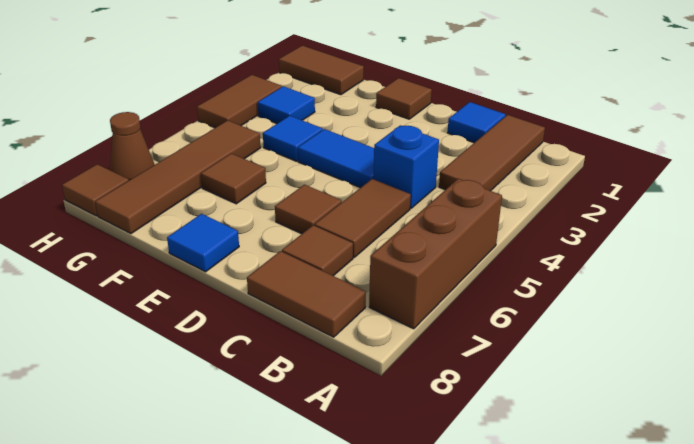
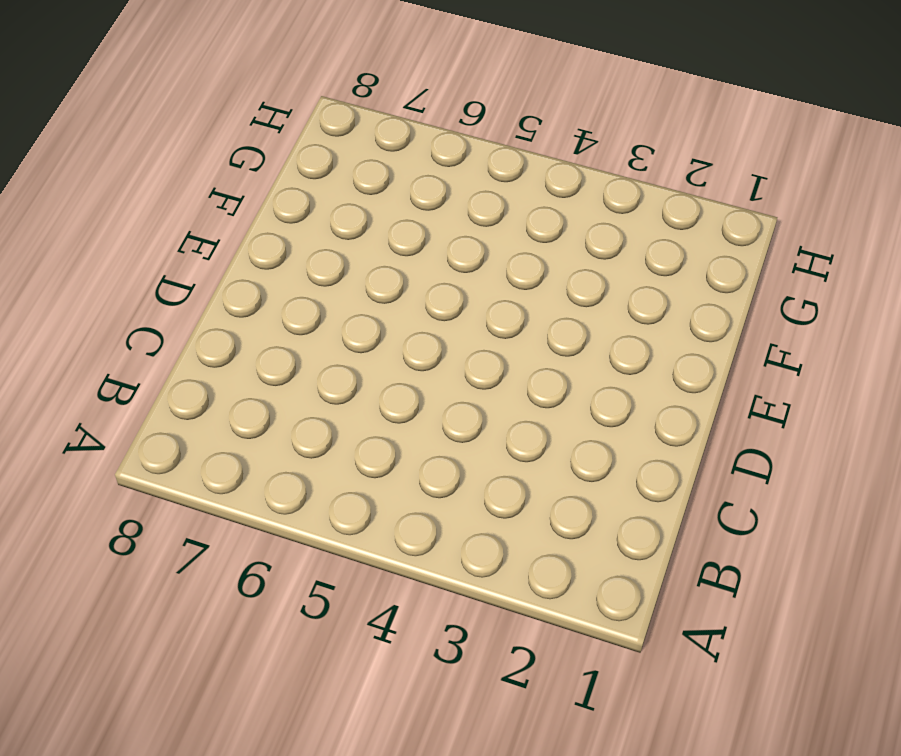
none -> brown brick A5:A7 level 1
none -> brown tile B1:B3 level 1
none -> brown tile B8:C8 level 1

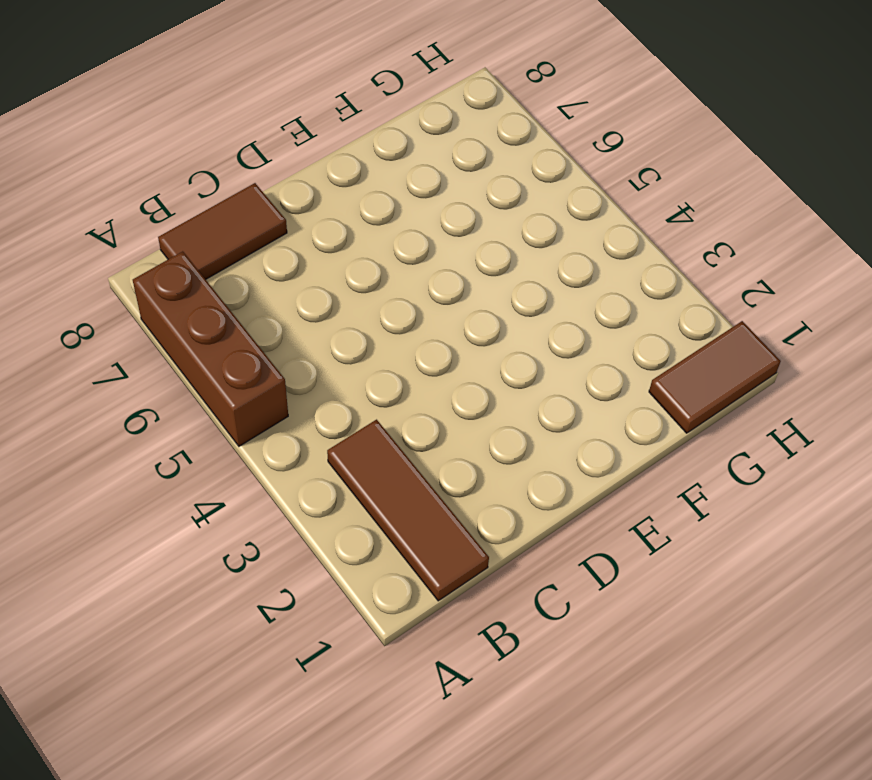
none -> blue tile C1 level 1
none -> blue brick C4 level 1
none -> brown tile C5:C6 level 1

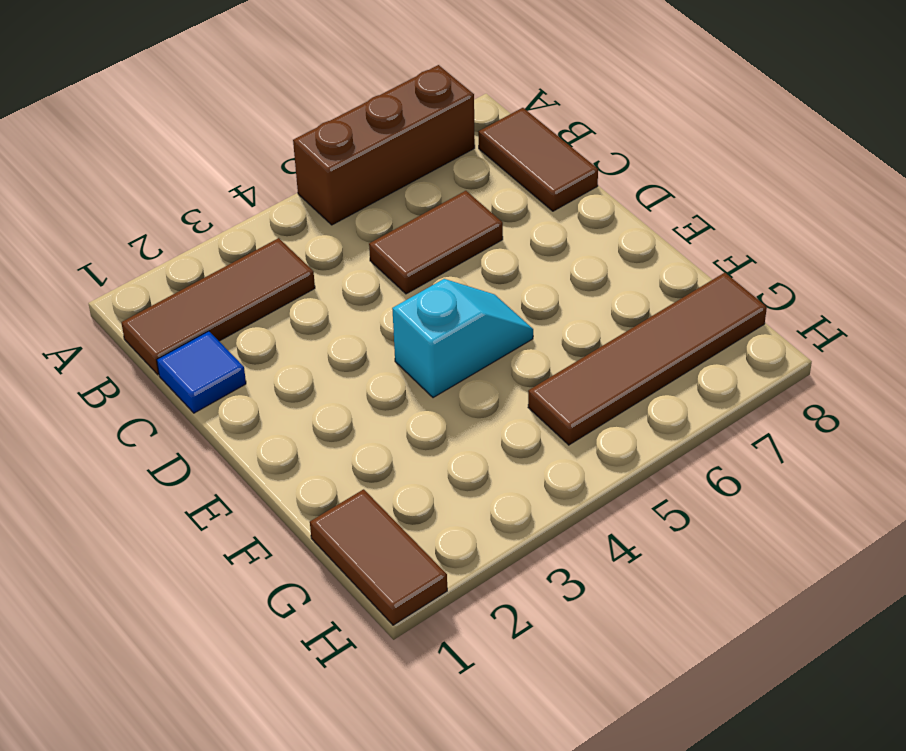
cyan slope E4:E5 level 1 top 4 -> blue tile D4:E4 level 1
none -> blue brick C4 level 1
none -> brown tile C7 level 1
none -> brown tile D6 level 1

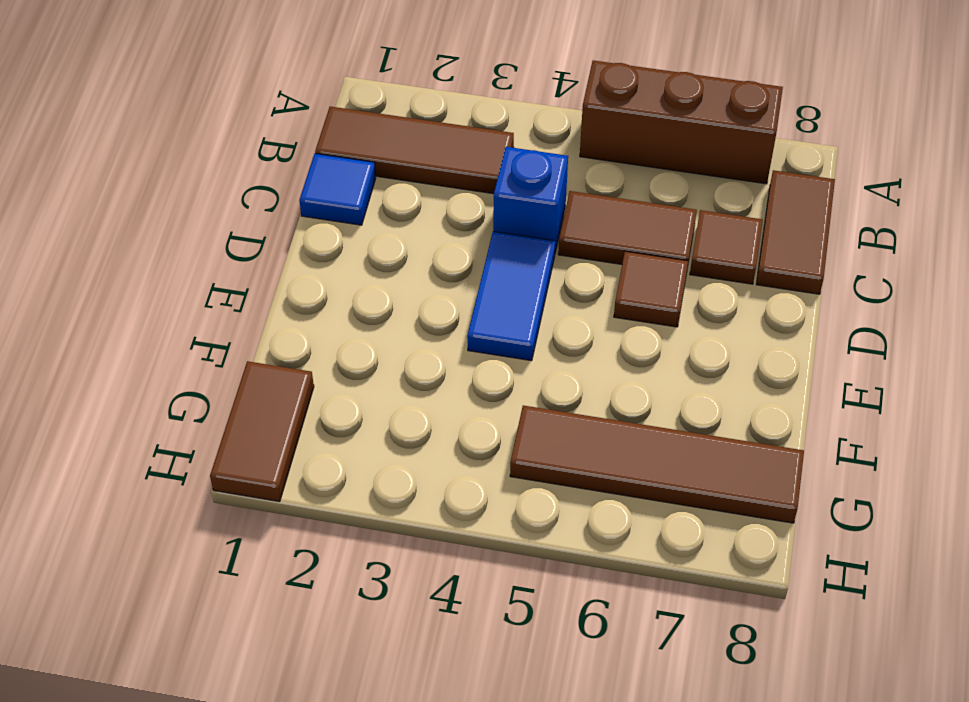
none -> brown tile E1 level 1
none -> blue tile E8 level 1
none -> blue tile F4 level 1

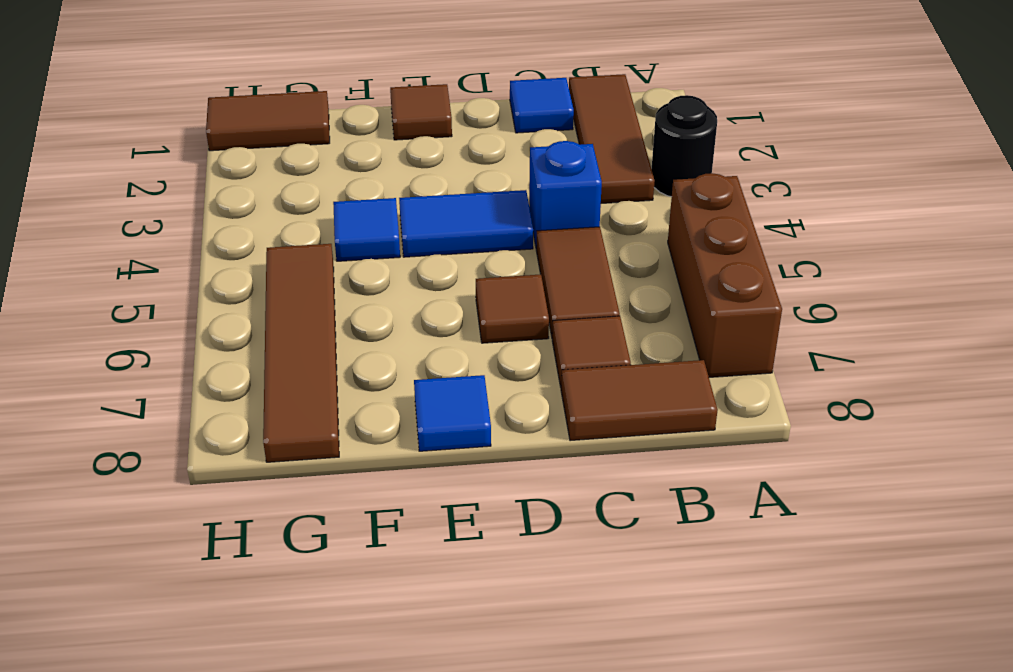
black round brick A3 level 1 -> none
none -> brown tile F6 level 1
none -> blue tile G3 level 1
none -> brown tile H3:H4 level 1

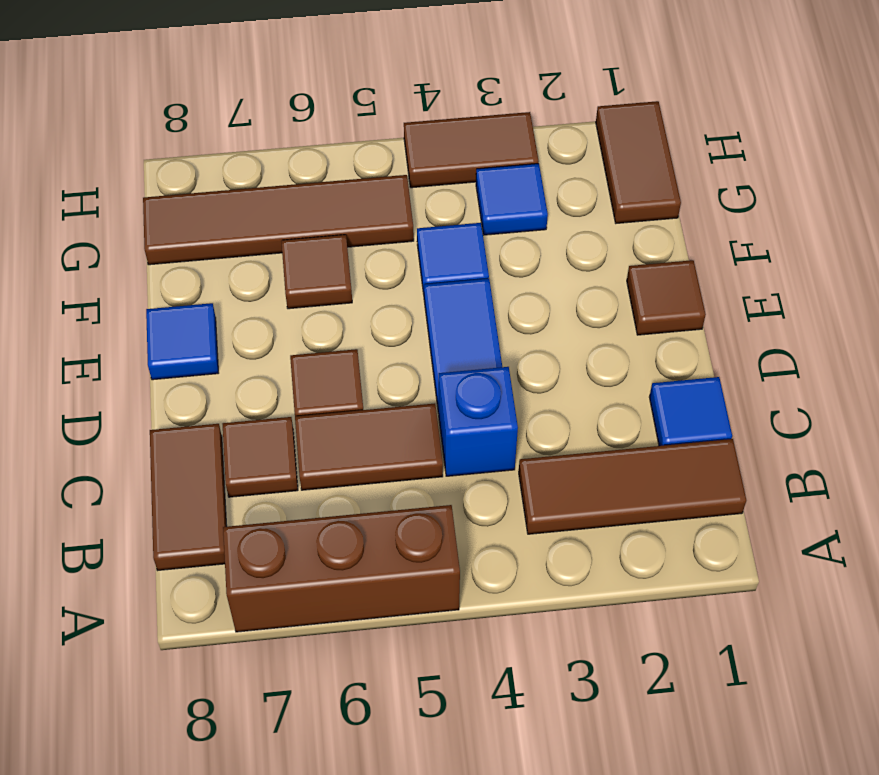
none -> brown cone H7 level 1
none -> brown tile H8 level 1

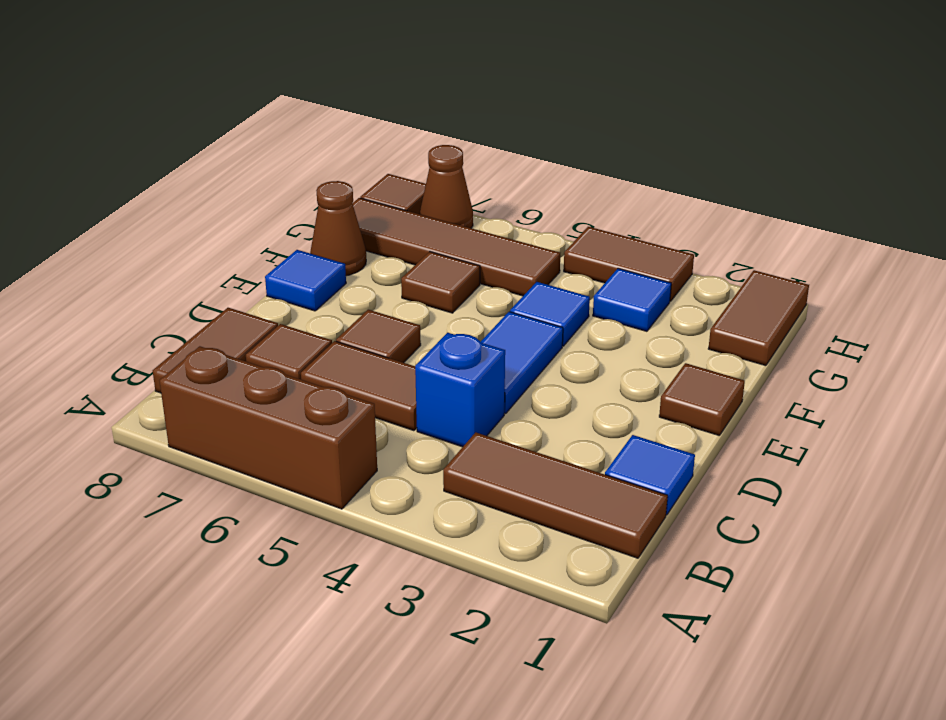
brown cone F8 level 1 -> none

